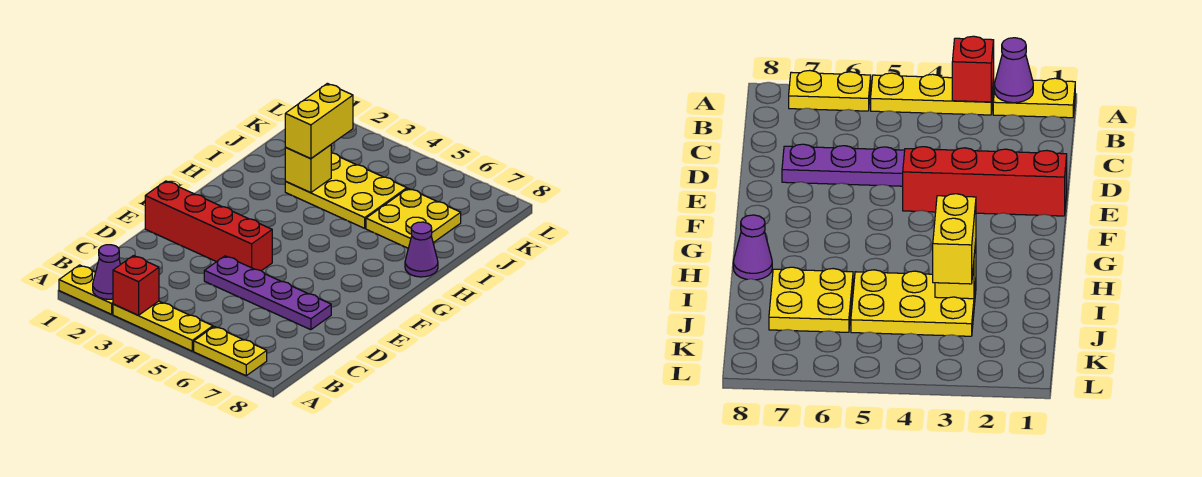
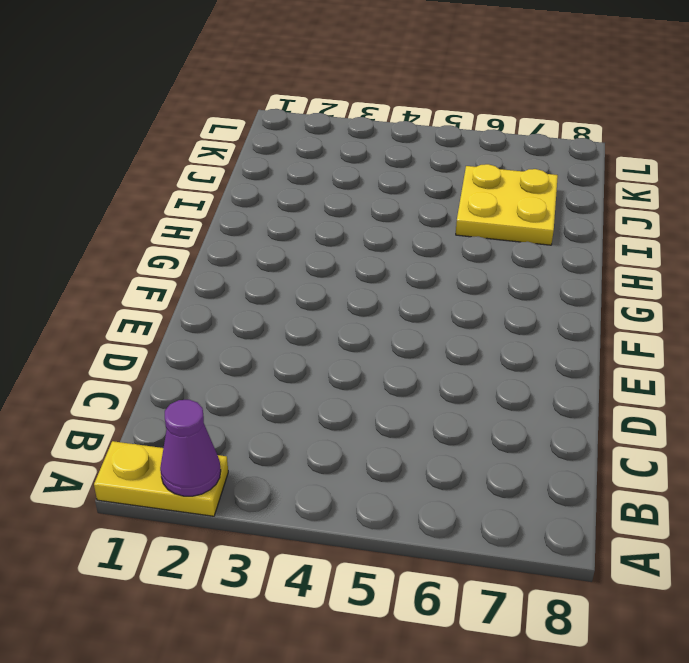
none -> yellow plate A3:A5 level 1
none -> yellow plate A6:A7 level 1
none -> purple plate D4:D7 level 1

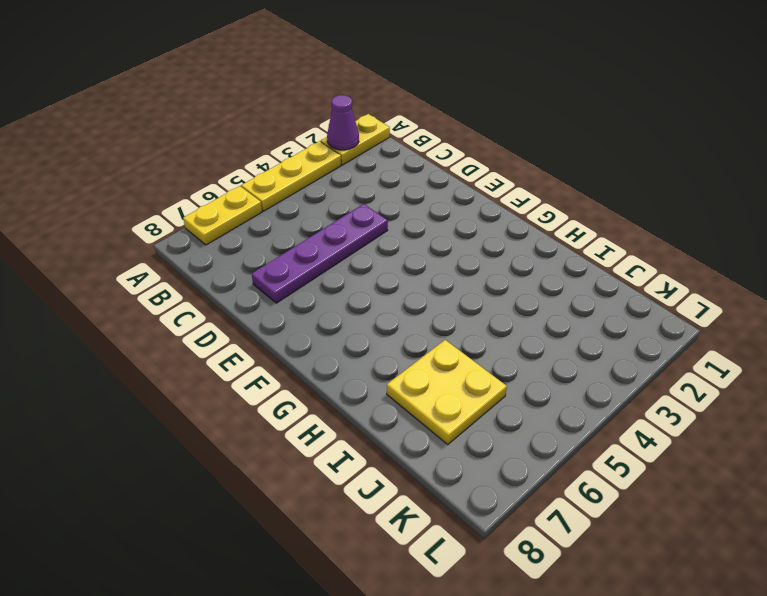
none -> red brick E1:E4 level 1
none -> purple cone H8 level 1
none -> yellow plate I3:J5 level 1

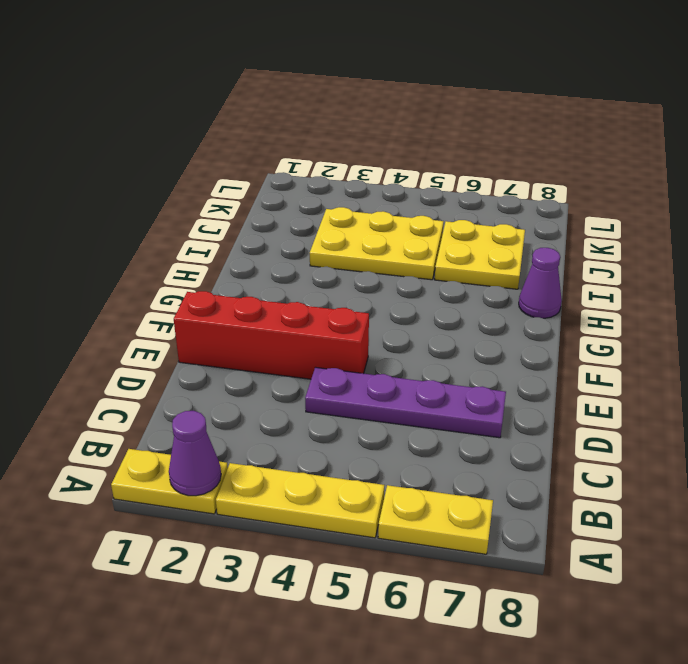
none -> red brick A3 level 2
none -> yellow brick I3 level 2
none -> yellow brick I3:J3 level 3

